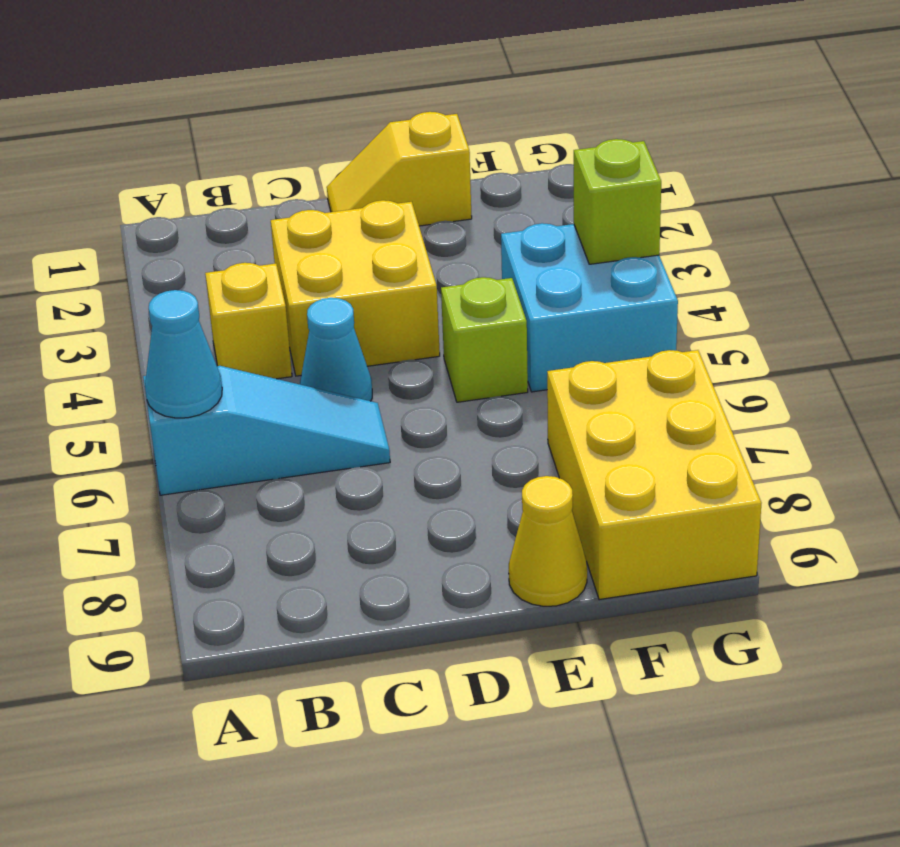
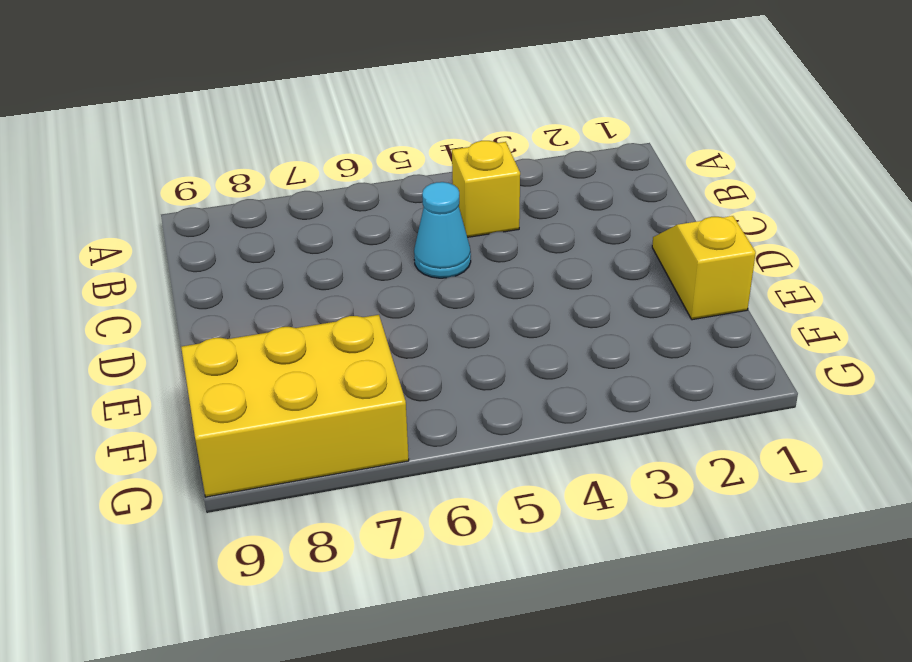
none -> cyan slope A6:C6 level 1 top A
none -> yellow brick C3:D4 level 1

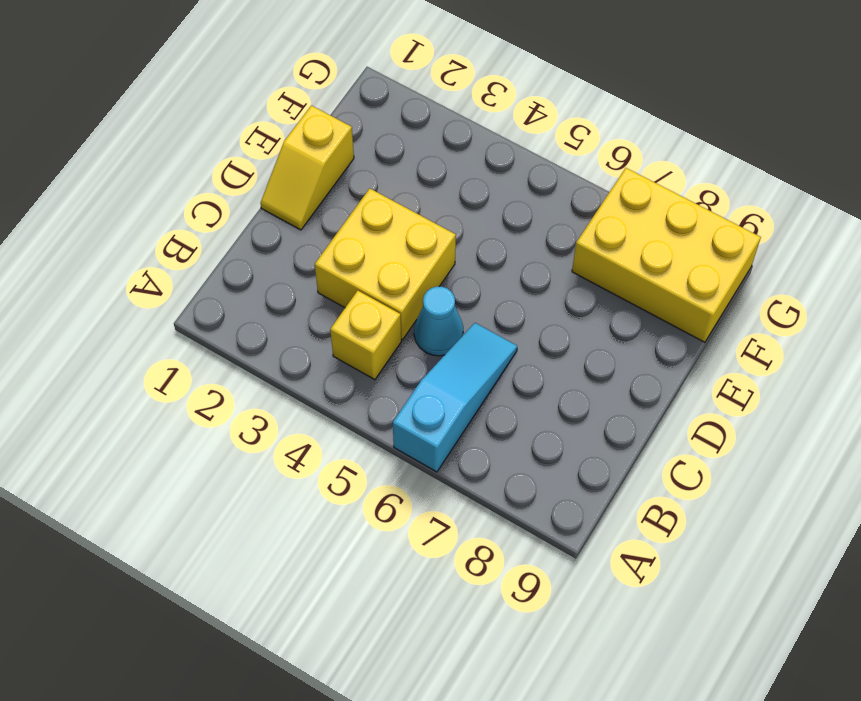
none -> lime brick E5 level 1
none -> yellow cone E9 level 1

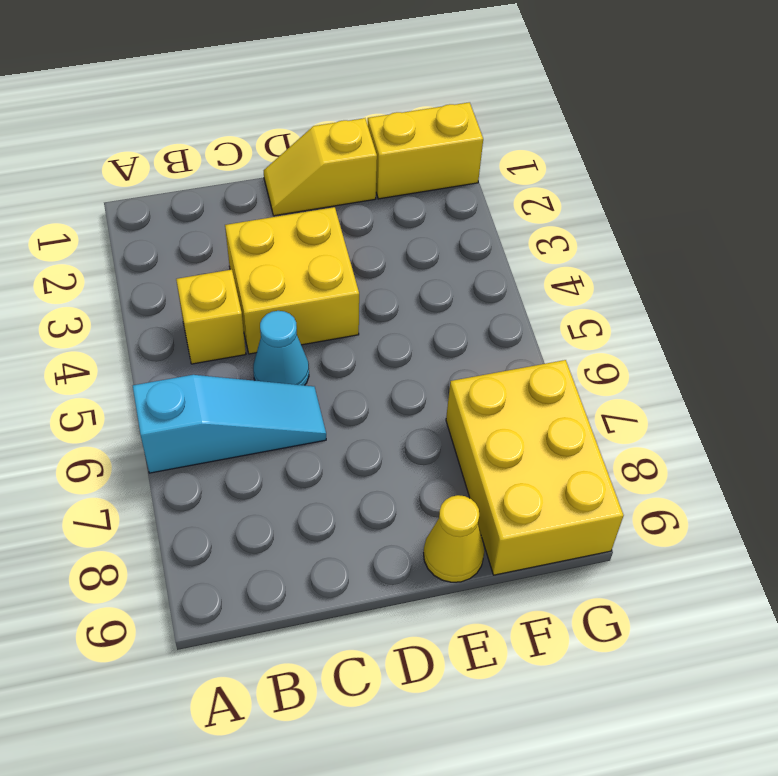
yellow brick F1:G1 level 1 -> none
none -> lime brick E5 level 1
none -> cyan brick F4:G5 level 1

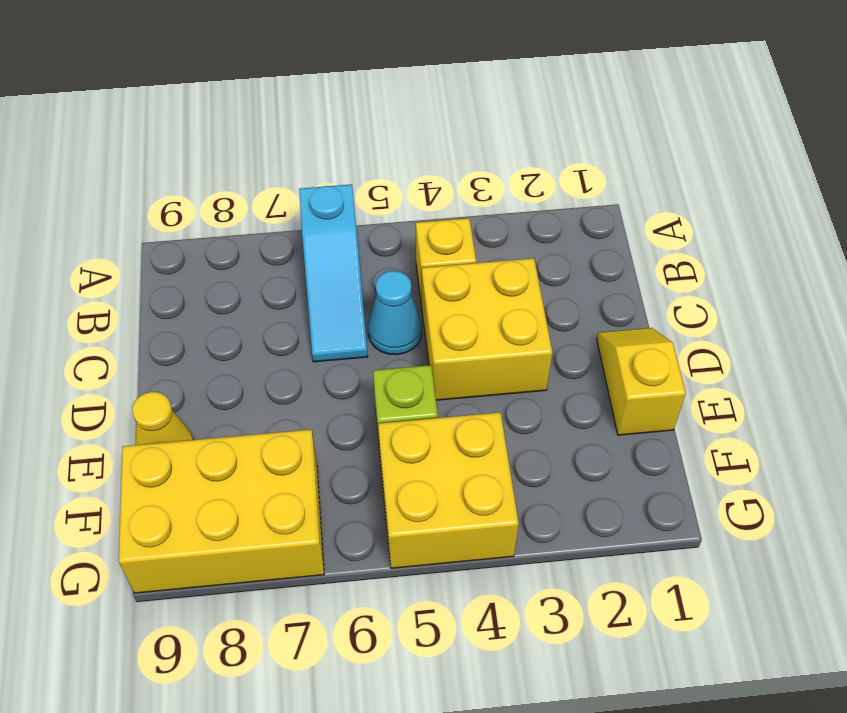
yellow brick F4:G5 level 1 -> cyan brick F4:G5 level 1
none -> cyan cone A6 level 2
none -> lime brick G4 level 2

